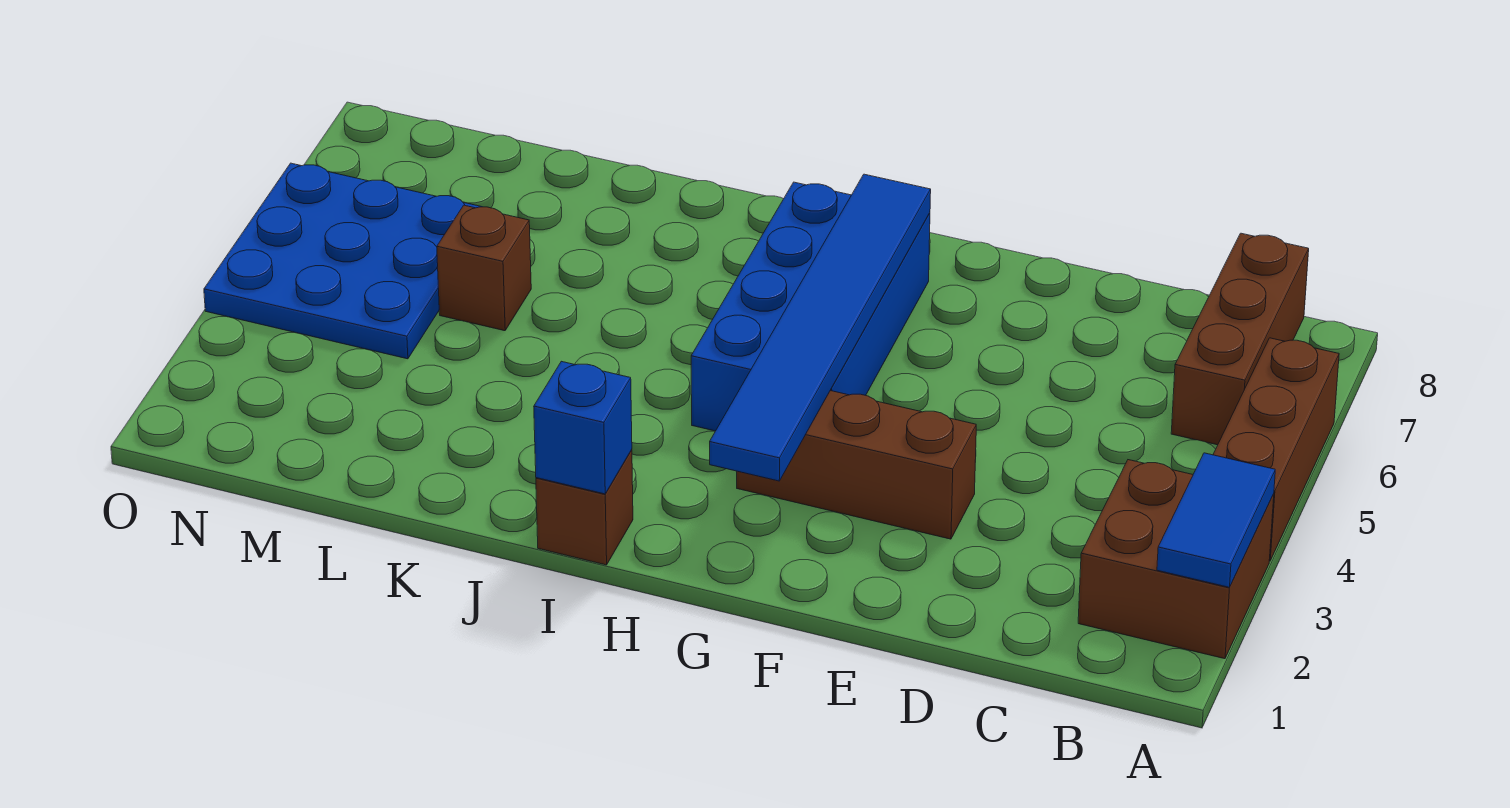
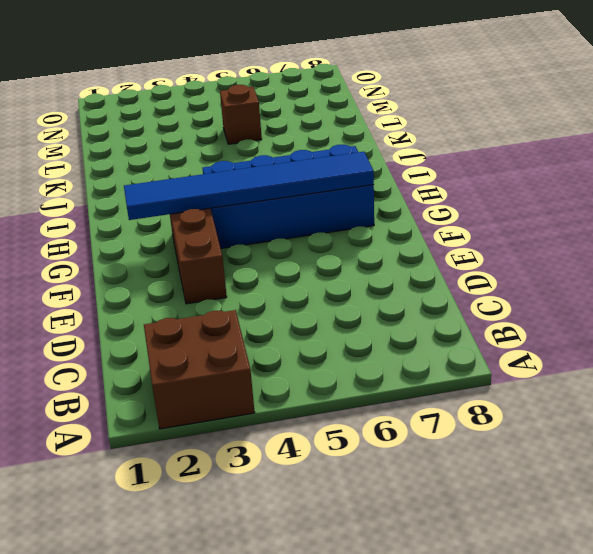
none -> brown brick A4:A6 level 1
none -> brown brick B6:B8 level 1

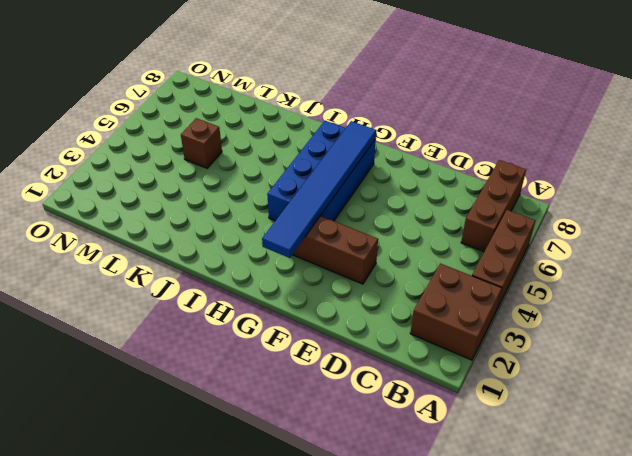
none -> brown brick I1 level 1
none -> blue plate M4:O6 level 1

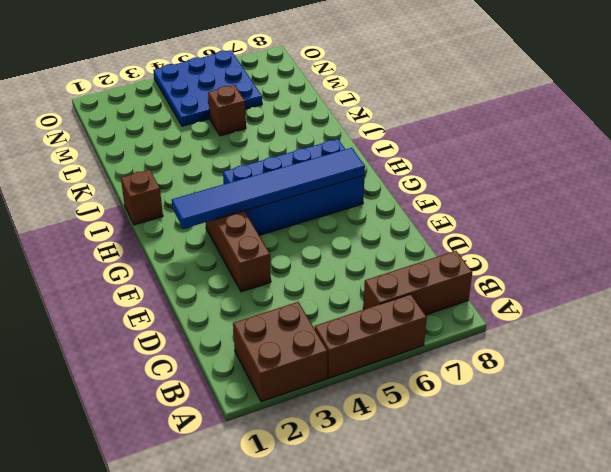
none -> blue tile A2:A3 level 2
none -> blue brick I1 level 2

